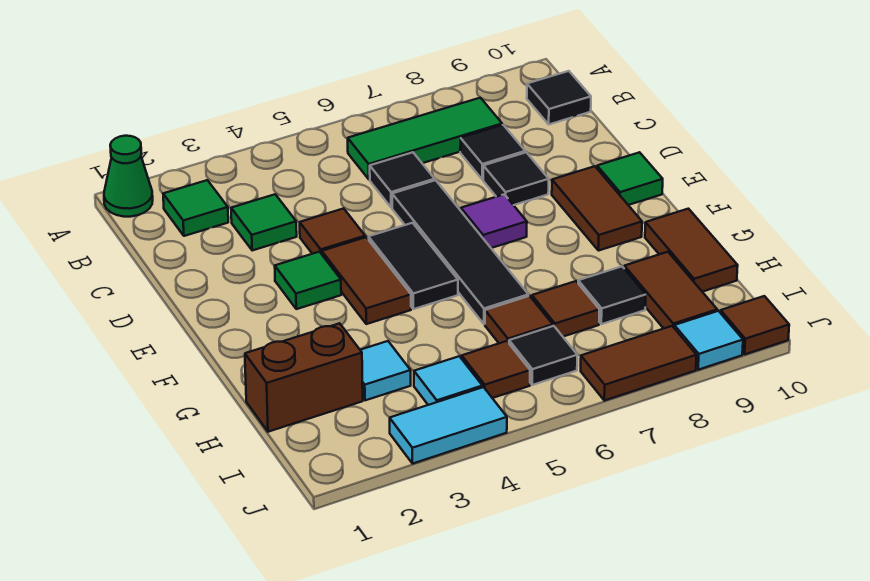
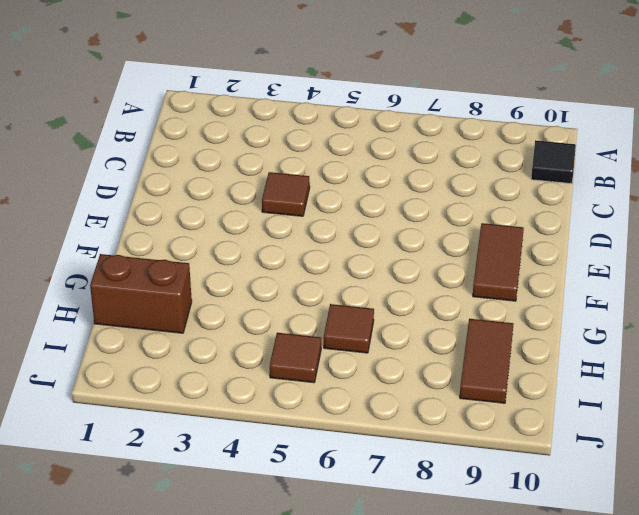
none -> green cone A1 level 1
none -> green tile B2 level 1
none -> green tile B6:B8 level 1
none -> green tile C3 level 1

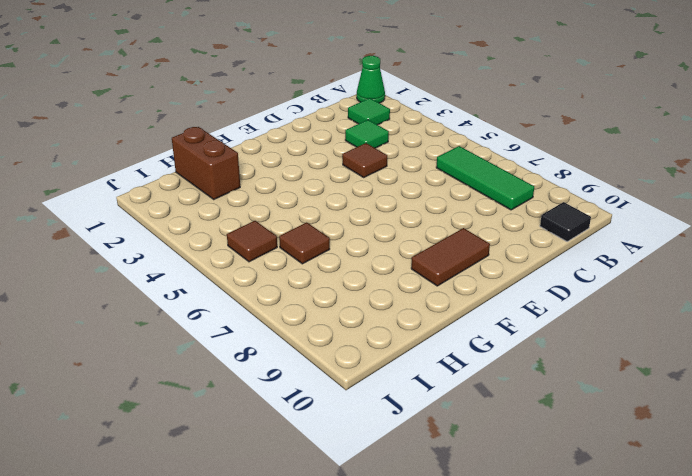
none -> black tile C6 level 1
none -> black tile C8 level 1
none -> black tile D6:G6 level 1
none -> black tile D8 level 1

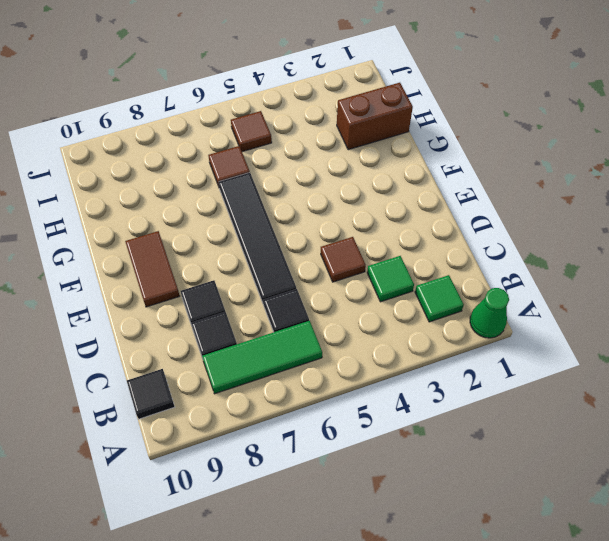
none -> green tile E3 level 1
none -> brown tile E4:F4 level 1
none -> black tile E5:F5 level 1
none -> purple tile E7 level 1

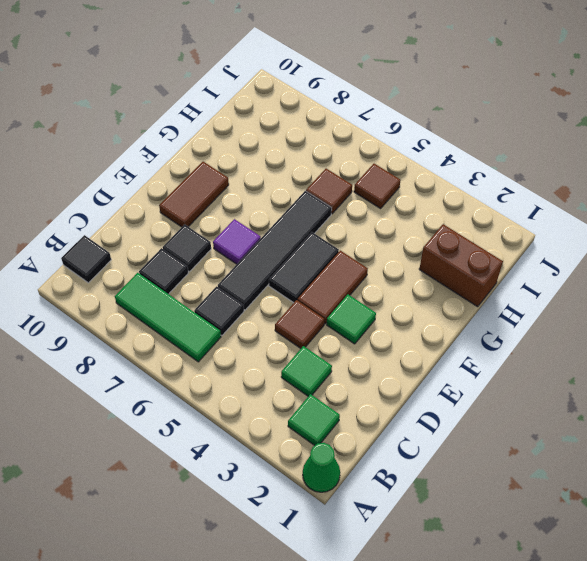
none -> green tile E10 level 1
none -> brown tile G10:H10 level 1
none -> cyan tile H3 level 1
none -> brown tile H7 level 1

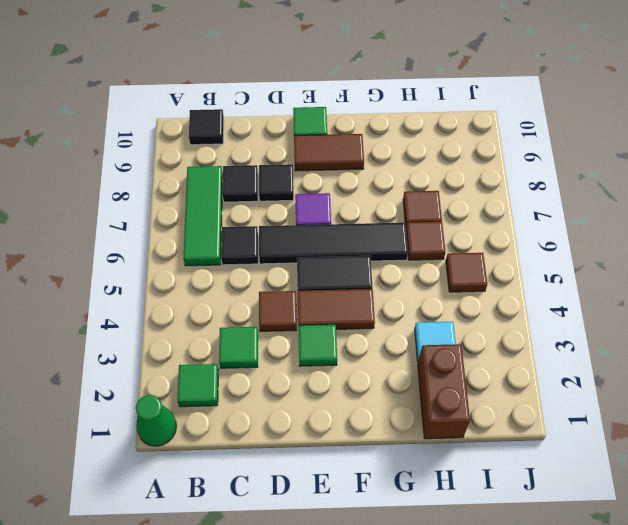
none -> brown tile G10:H10 level 1
none -> black tile H8 level 1
none -> brown tile H9:I9 level 1
none -> cyan tile I4 level 1

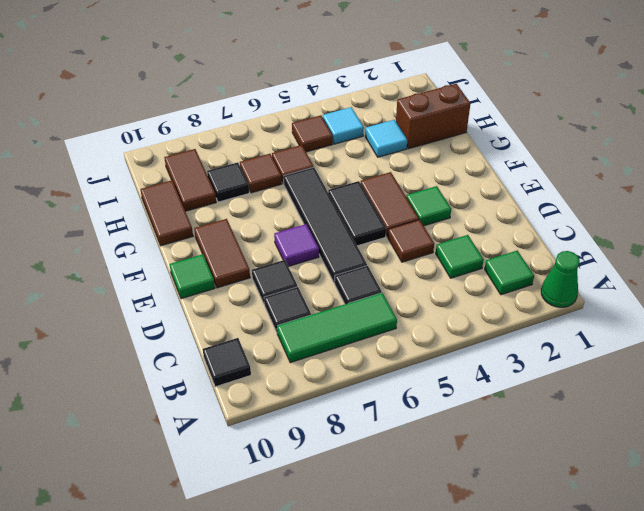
none -> black tile I6 level 1
none -> cyan tile J3:J4 level 1
none -> brown tile J7:J8 level 1
none -> cyan tile J9 level 1

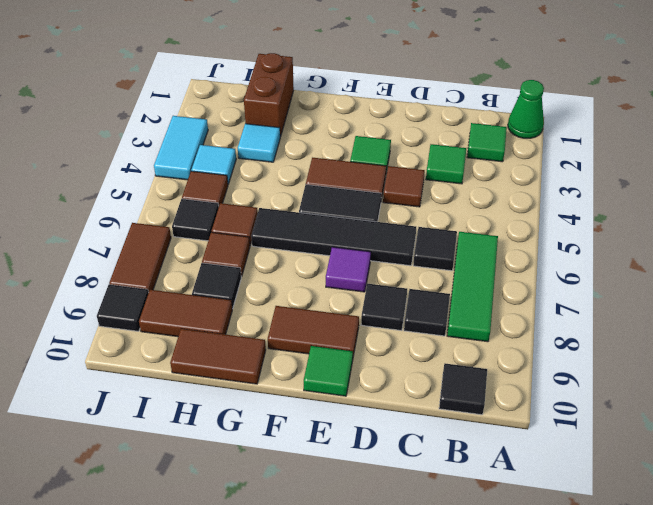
black tile J9 level 1 -> cyan tile J9 level 1
none -> brown tile J10 level 1

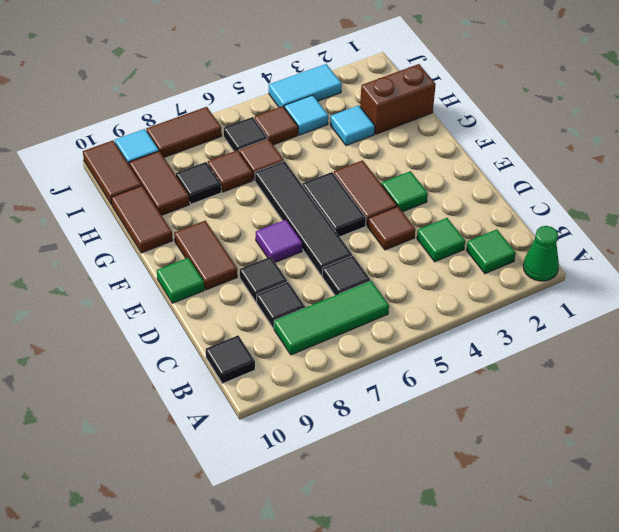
brown tile I10:J10 level 1 -> brown tile J10 level 1

